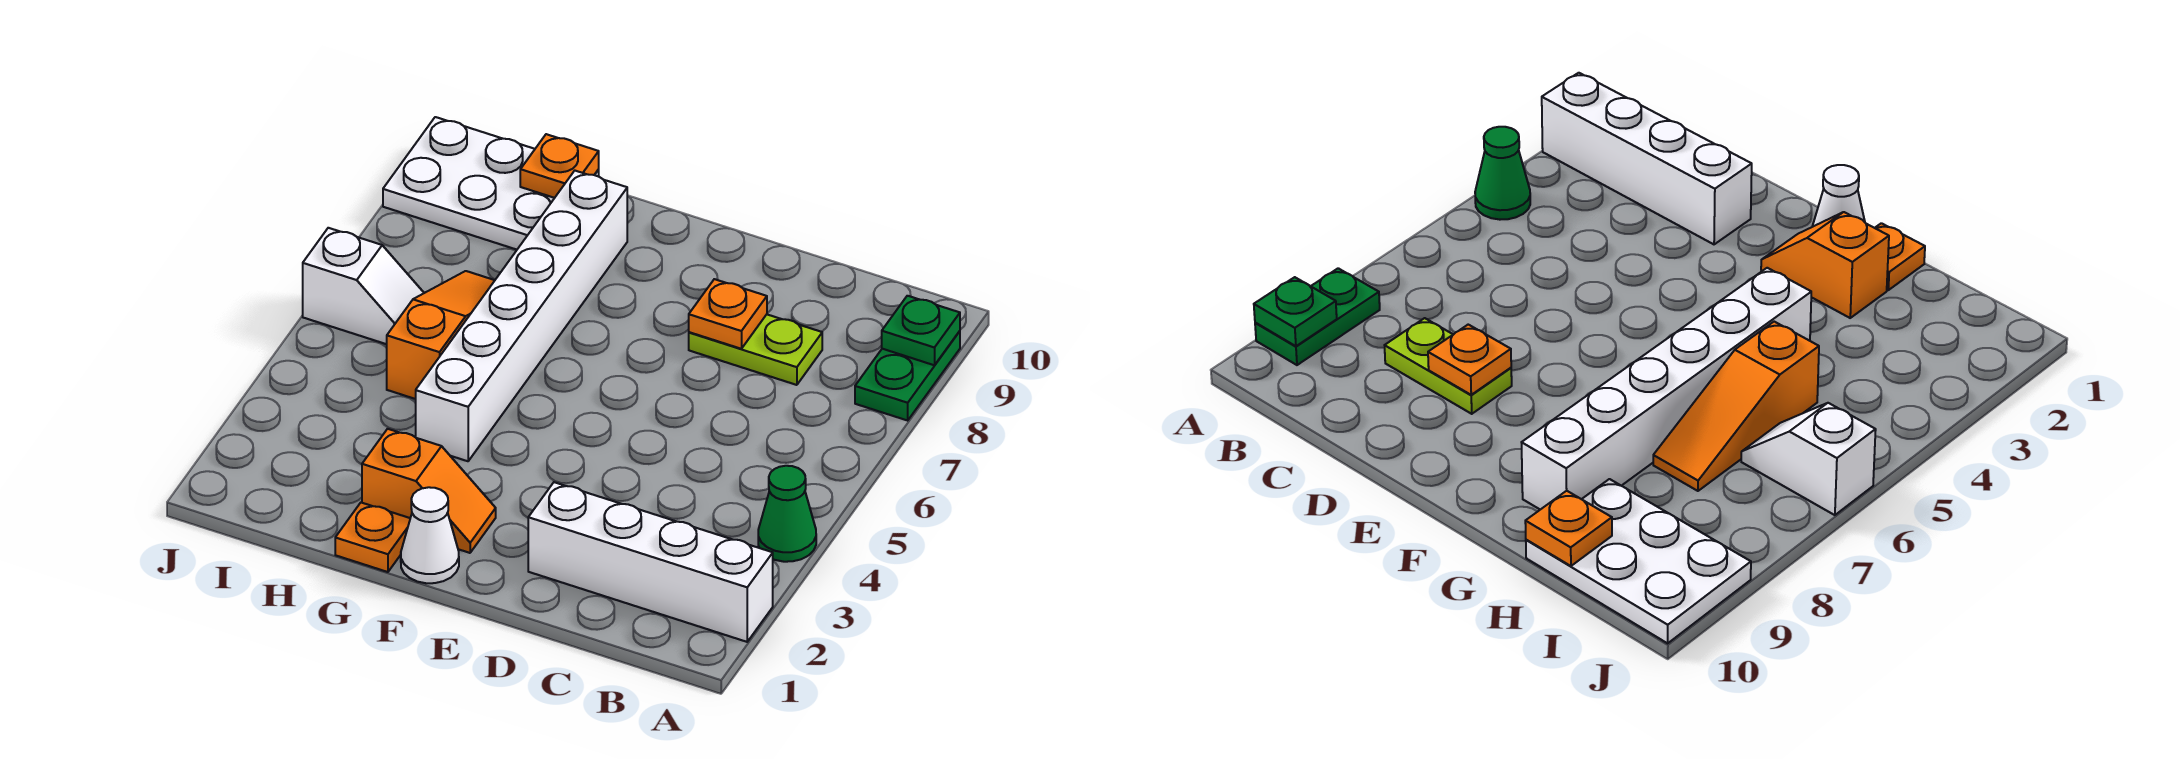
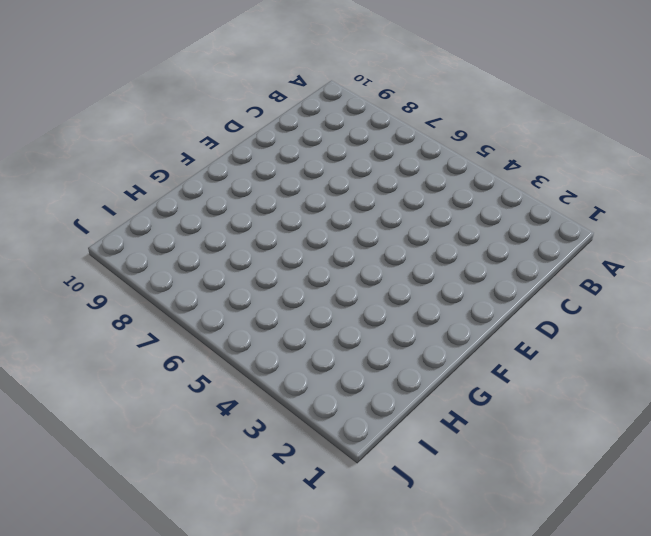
none -> white brick A2:D2 level 1
none -> green cone A4 level 1
none -> green plate A8:A9 level 1

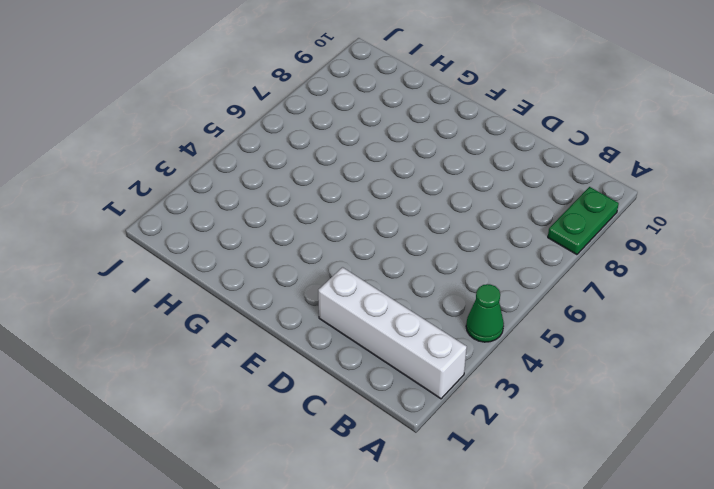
none -> lime plate C8:D8 level 1
none -> white cone F1 level 1
none -> orange slope F2:G2 level 1 top G

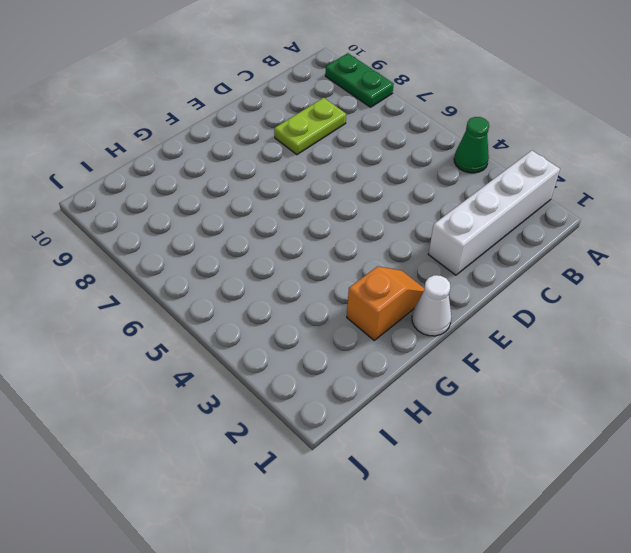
none -> orange plate G1 level 1
none -> white brick G4:G9 level 1
none -> orange slope H5:H7 level 1 top 5

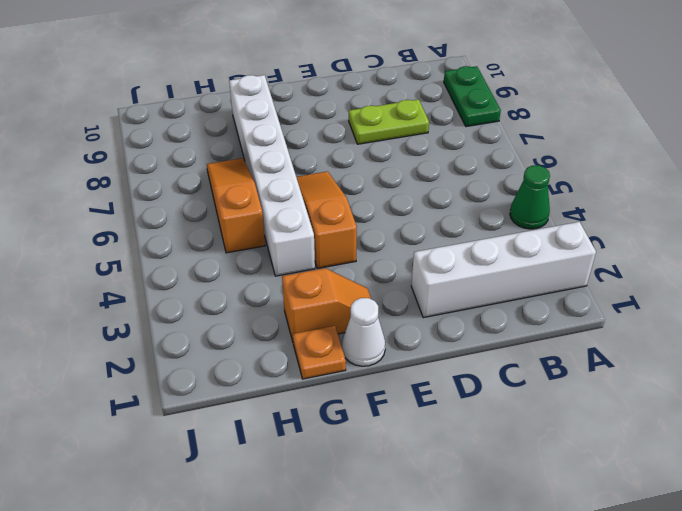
orange slope F4:F6 level 1 top 4 -> none
none -> white plate H9:J10 level 1
none -> white slope I6:J6 level 1 top J
none -> green plate A9 level 2

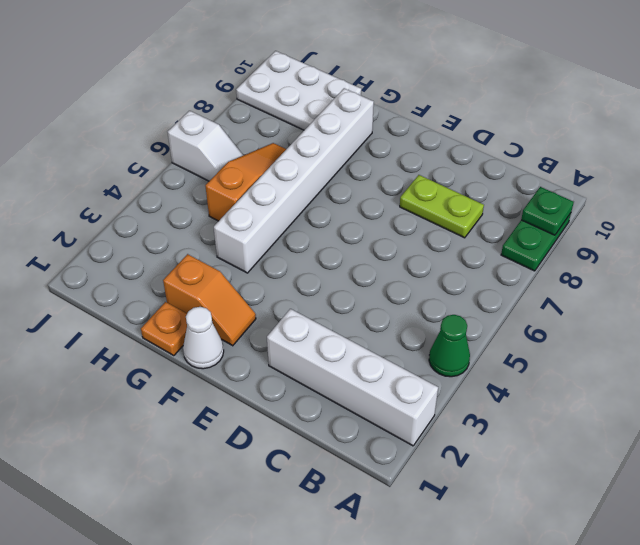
none -> orange plate D8 level 2
none -> orange plate H10 level 2

